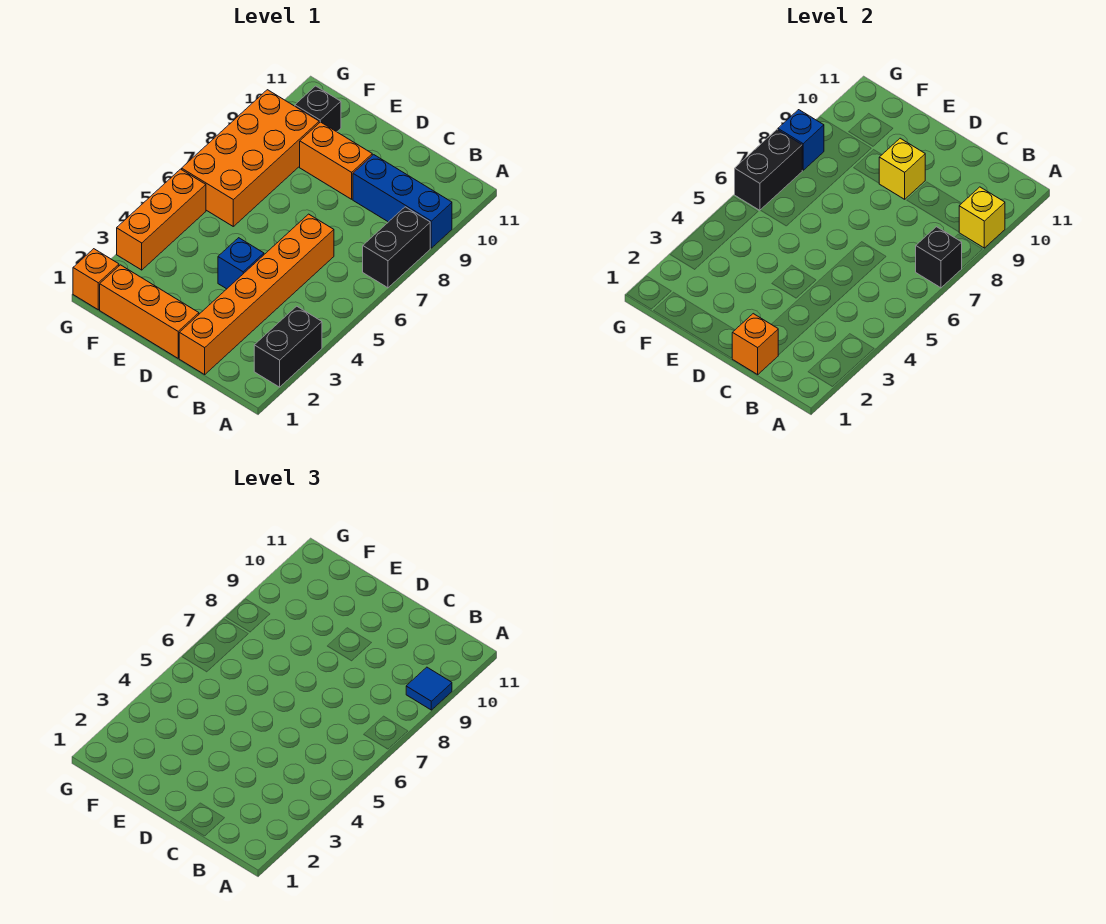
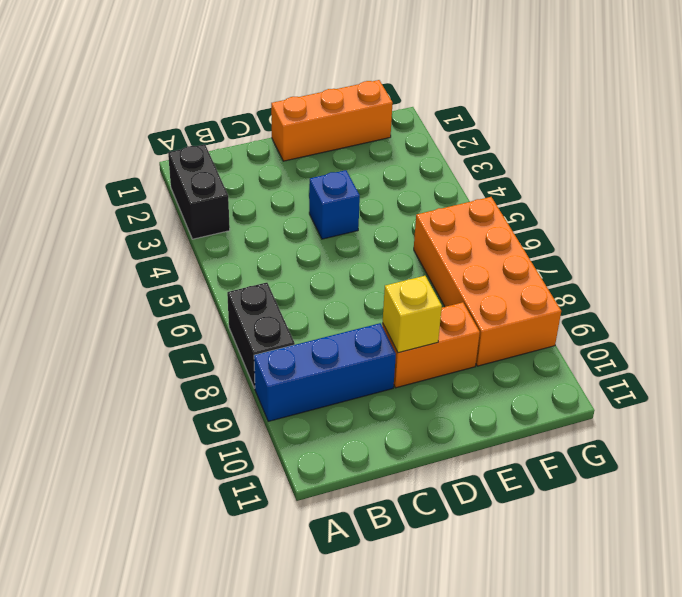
none -> orange brick C1:C6 level 1
none -> black brick F10 level 1
none -> orange brick G1 level 1

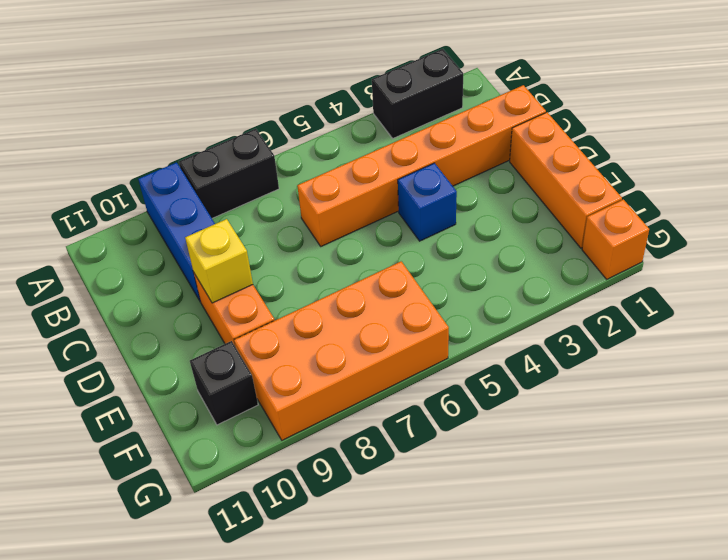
none -> orange brick G3:G5 level 1
none -> black brick A7 level 2
none -> yellow brick A9 level 2

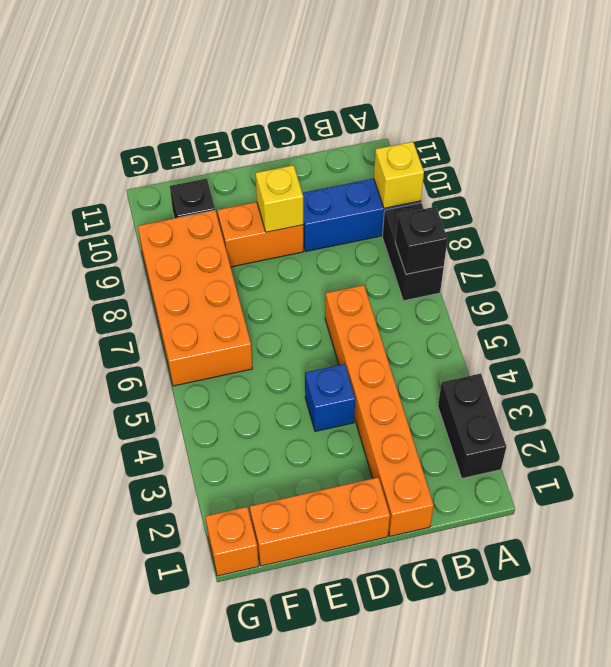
none -> orange brick G3:G5 level 1
none -> orange brick C1 level 2
none -> black brick G6:G7 level 2

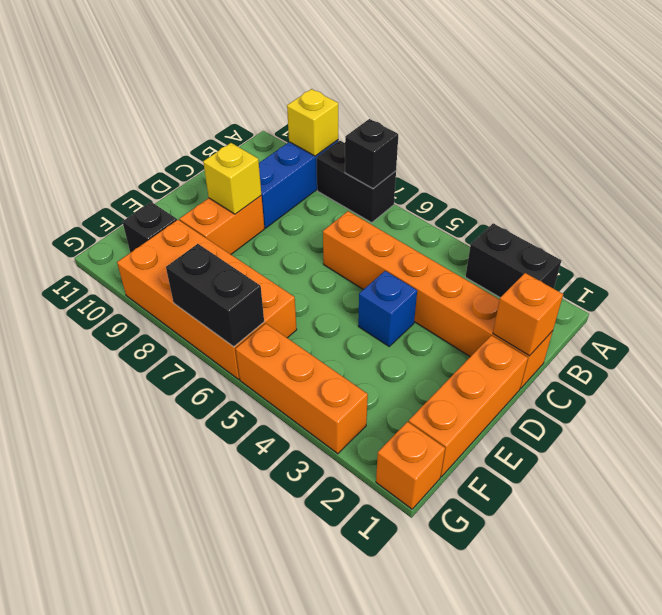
none -> blue brick G8 level 2
none -> blue tile A9 level 3

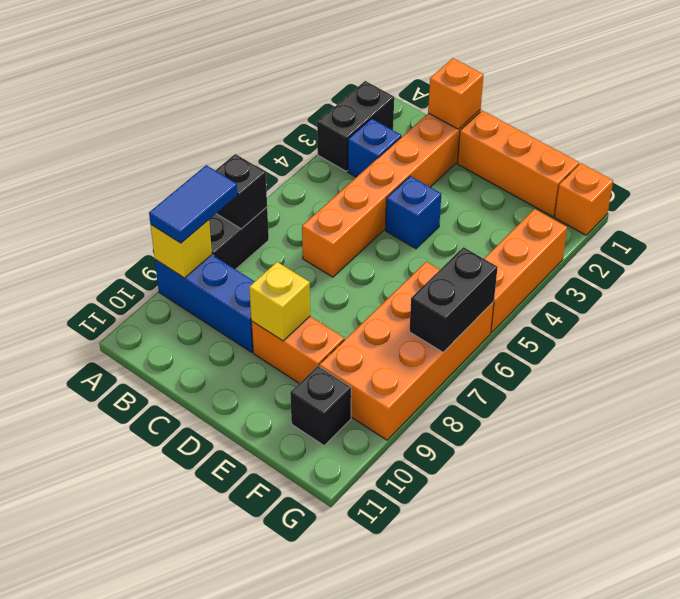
blue tile A8:A9 level 3 -> blue tile A9 level 3
blue brick B3 level 1 -> blue brick G8 level 2

